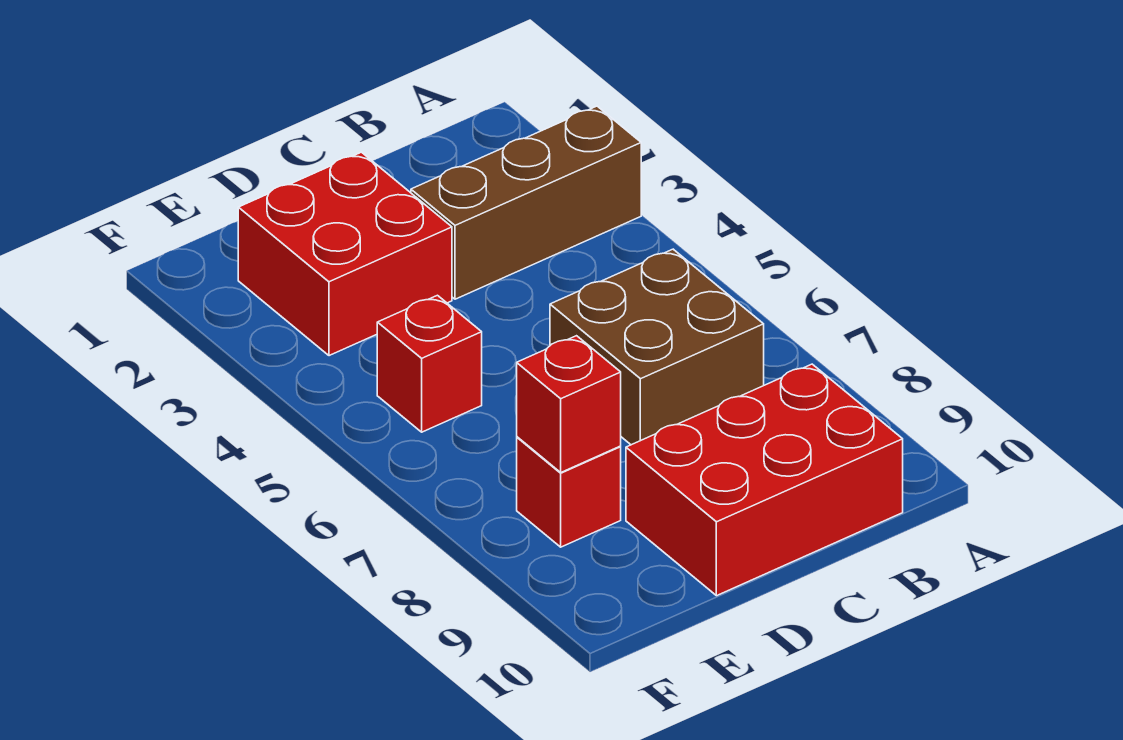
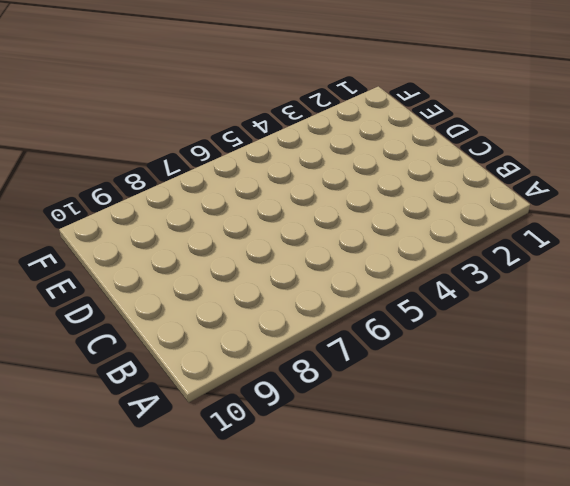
none -> brown brick A3:C3 level 1
none -> brown brick B6:C7 level 1

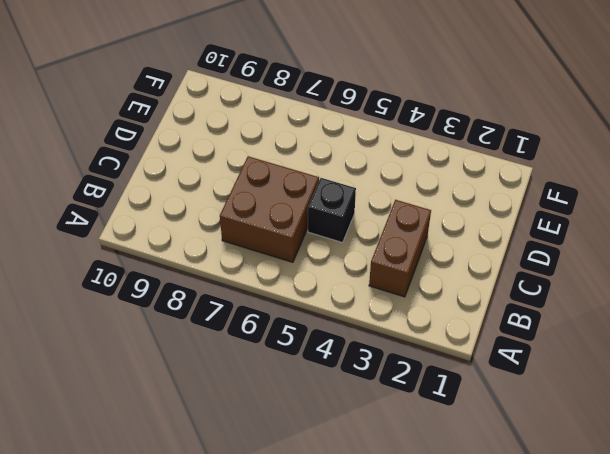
brown brick B3:C3 level 1 -> brown brick A3:C3 level 1
black brick C5 level 1 -> none
none -> red brick B9:D10 level 1
none -> red brick D2:E3 level 1

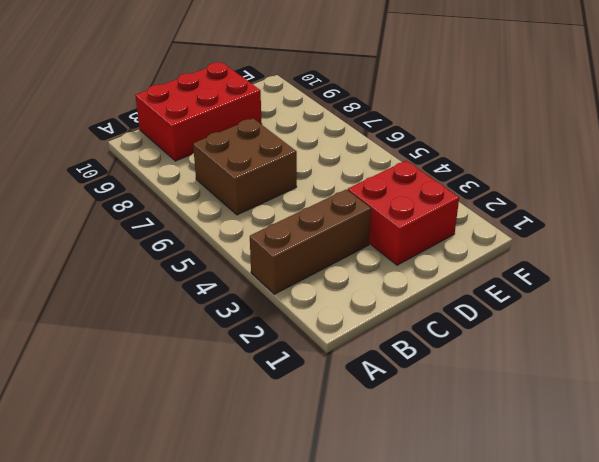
none -> red brick E5 level 1
none -> red brick E8 level 1

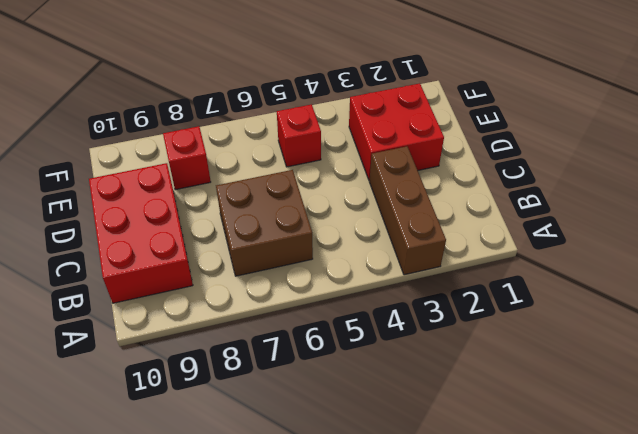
none -> red brick E8 level 2

